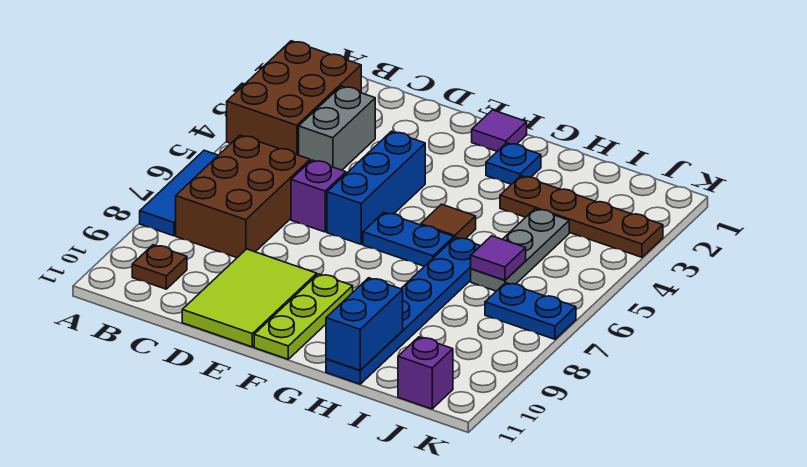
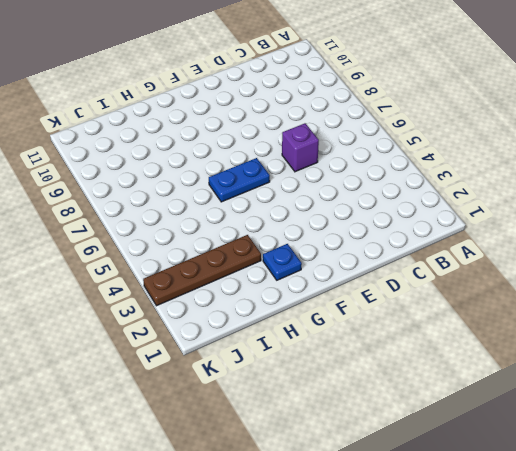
none -> brown brick A2:B4 level 1
none -> blue tile A6:A8 level 1
none -> brown brick B6:C8 level 1

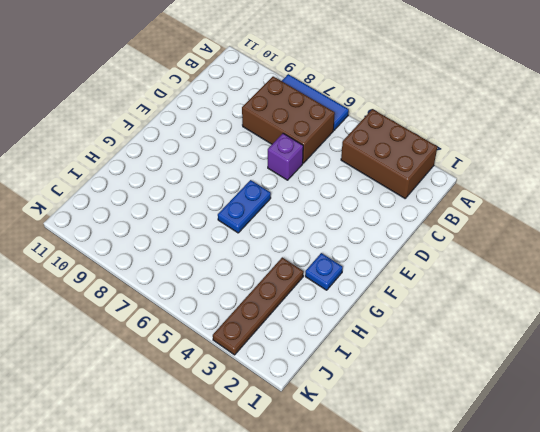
none -> brown plate B10 level 1
none -> grey brick C3:C4 level 1
none -> lime tile D9:E11 level 1

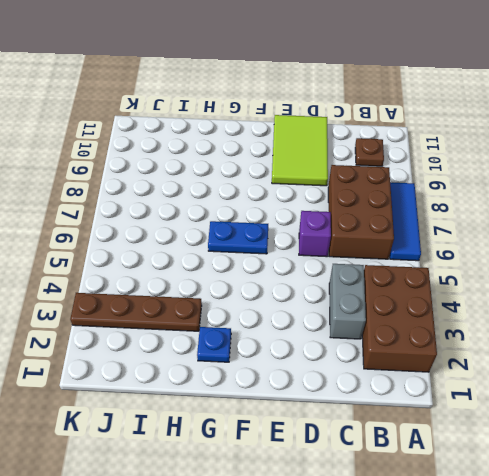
none -> blue brick E4:E6 level 1
none -> purple tile F1 level 1
none -> lime plate F9:F11 level 1

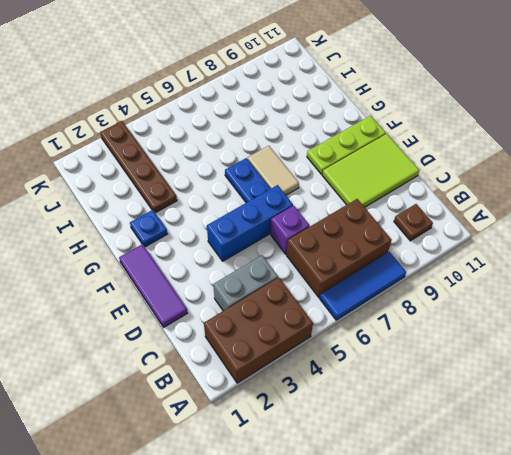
purple tile D1:F1 level 1 -> purple tile F1 level 1
tan tile F7:G7 level 1 -> none
none -> brown tile G5 level 1
none -> blue plate H6:H11 level 1
none -> grey plate I4:I6 level 1

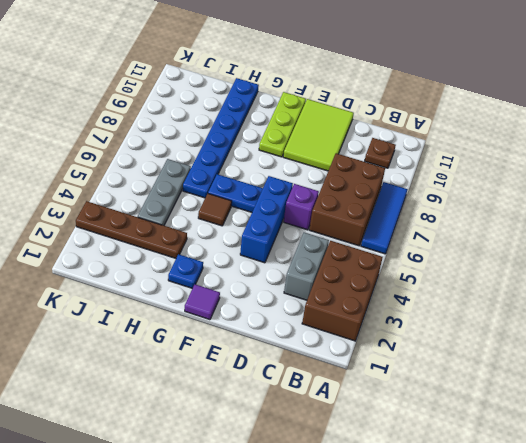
none -> blue plate J7:K7 level 1
none -> purple brick J11 level 1
none -> blue brick H10:H11 level 2

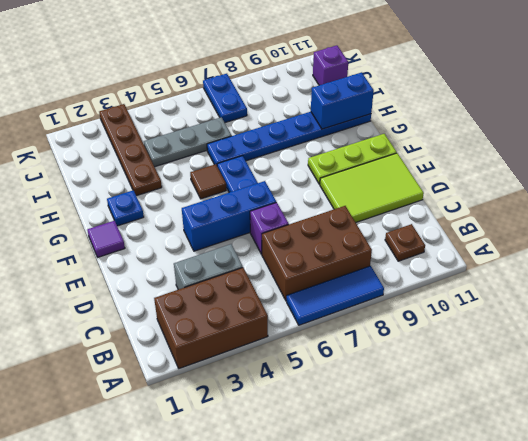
none -> purple tile I6 level 2

